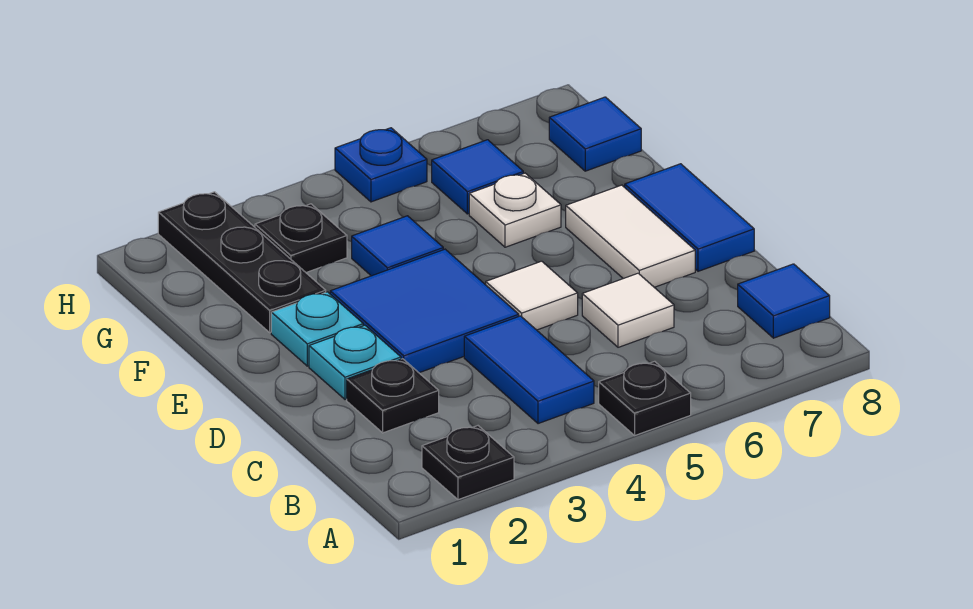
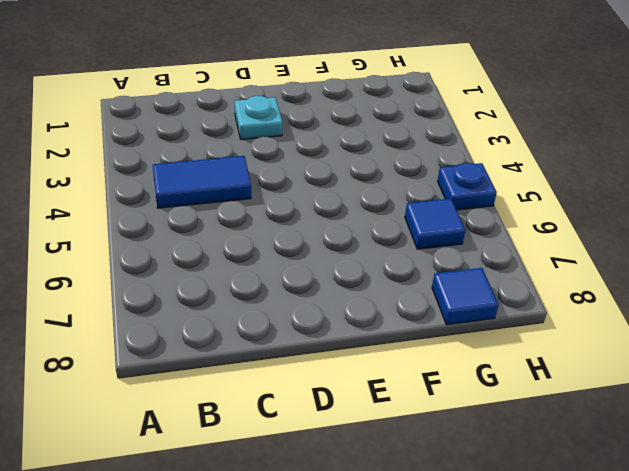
none -> black plate A2 level 1
none -> black plate A5 level 1
none -> blue tile B8 level 1

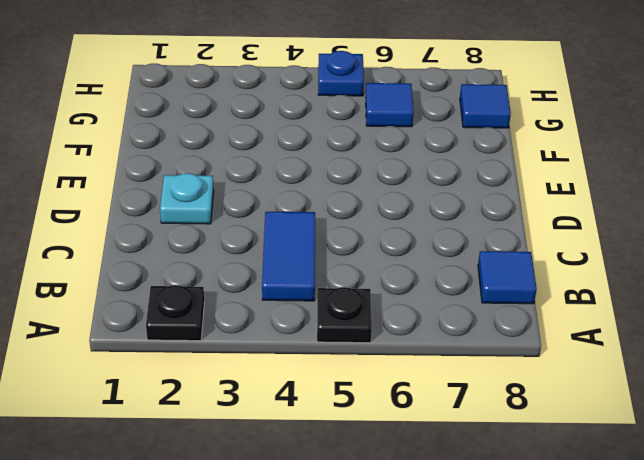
none -> black plate C2 level 1
none -> white tile C6 level 1
none -> blue tile D3:E4 level 1

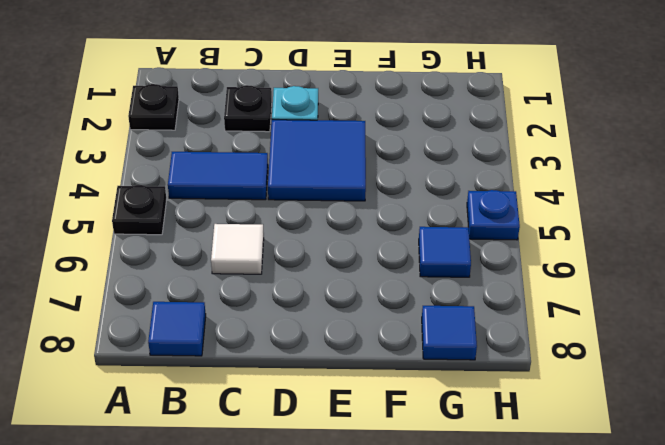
none -> white tile D5 level 1
none -> white tile D7:E7 level 1
none -> blue tile D8:E8 level 1

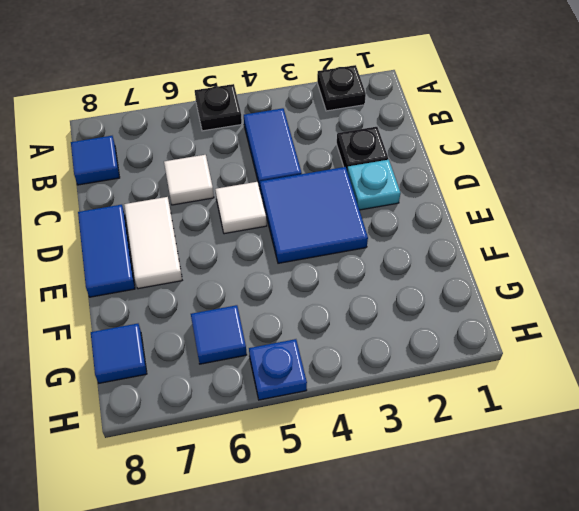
none -> cyan plate E2 level 1
none -> black plate F2:H2 level 1
none -> blue tile F4 level 1

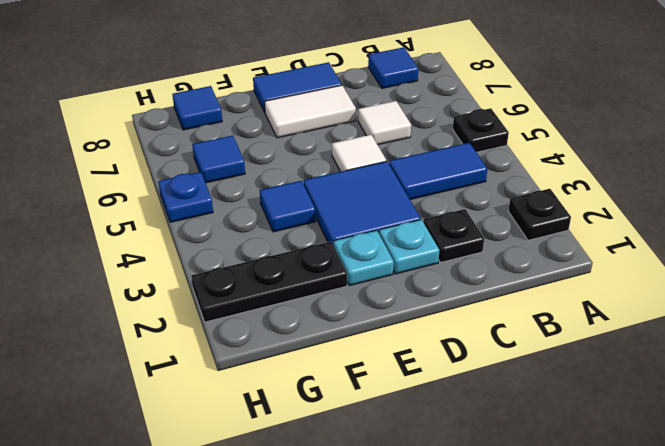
none -> white plate F6 level 1
none -> black plate G3 level 1

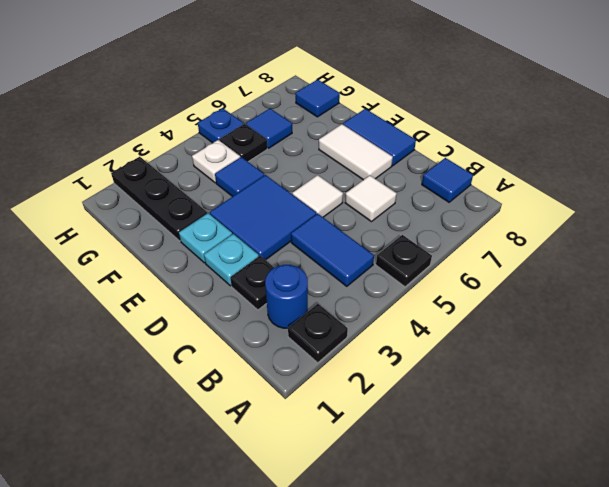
blue round brick B2 level 1 -> none
white plate G4 level 1 -> white plate F6 level 1
black plate G5 level 1 -> black plate G3 level 1

